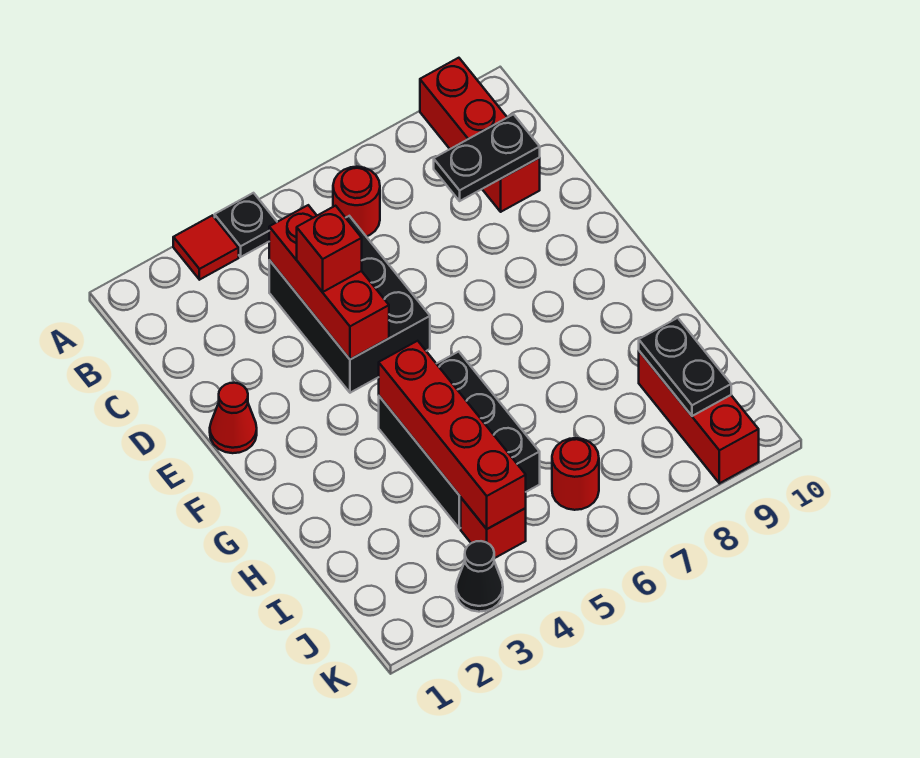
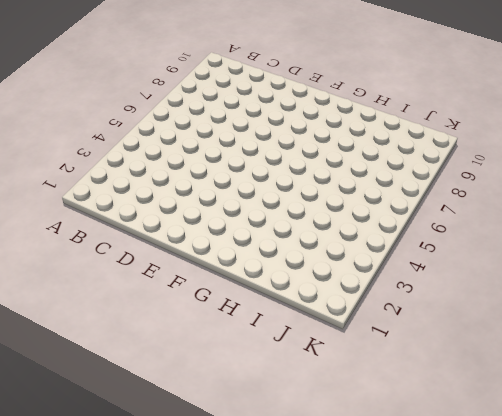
none -> red tile A3 level 1
none -> black plate A4 level 1
none -> red brick A9:C9 level 1

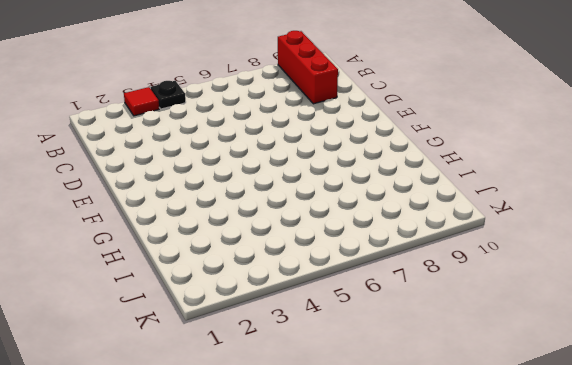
none -> red round brick B6 level 1
none -> black brick C4:E5 level 1
none -> red cone E1 level 1

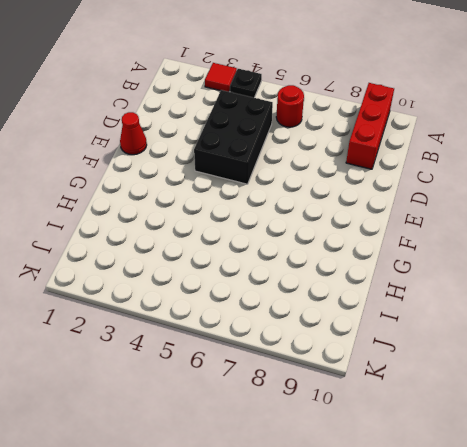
none -> black brick G4:I5 level 1
none -> red brick I9:K9 level 1
none -> red brick J4 level 1

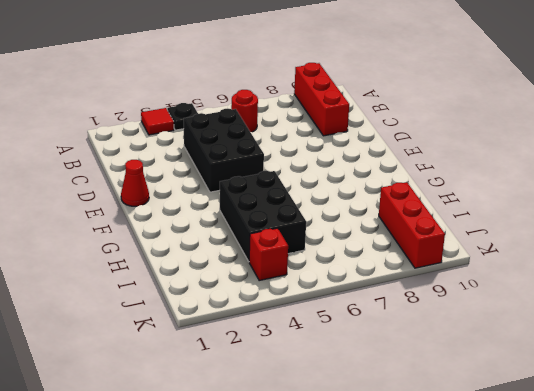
none -> red round brick J6 level 1
none -> black cone K3 level 1
none -> red brick C4:E4 level 2

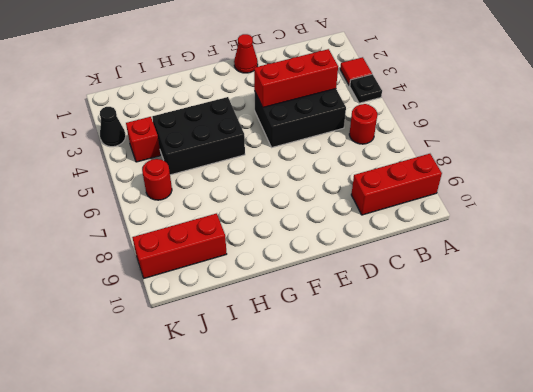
none -> black plate C8:C9 level 2
none -> red brick G4:J4 level 2
none -> black plate I9:J9 level 2

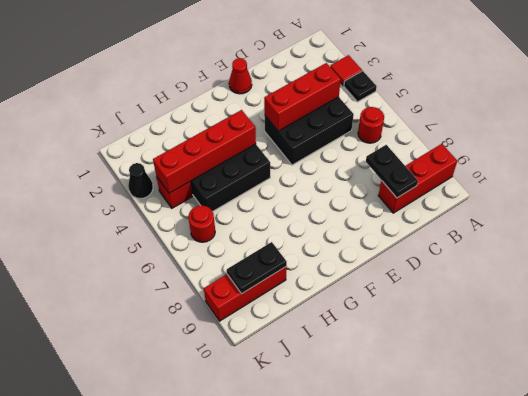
none -> red brick D4 level 3

